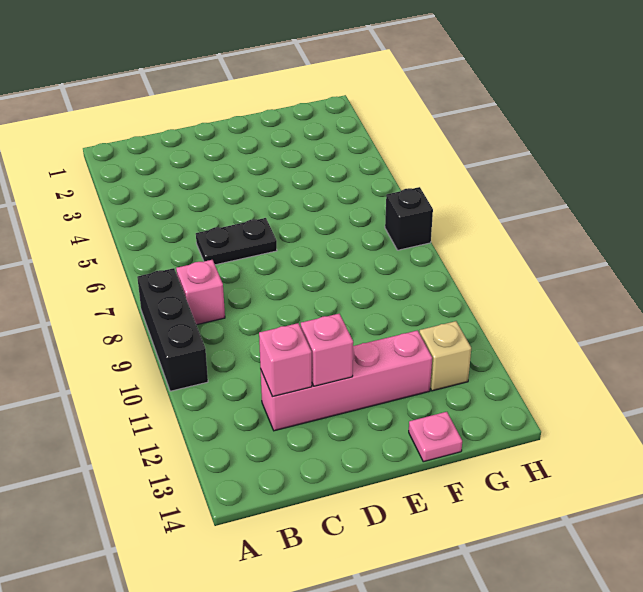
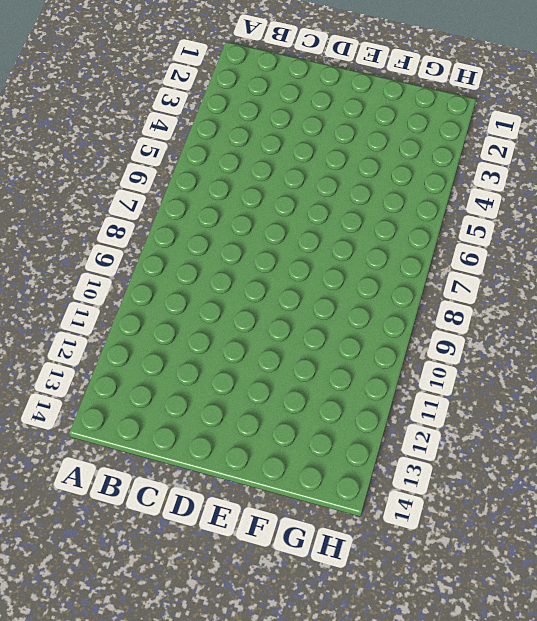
none -> black brick A8:A10 level 1
none -> pink brick B8 level 1

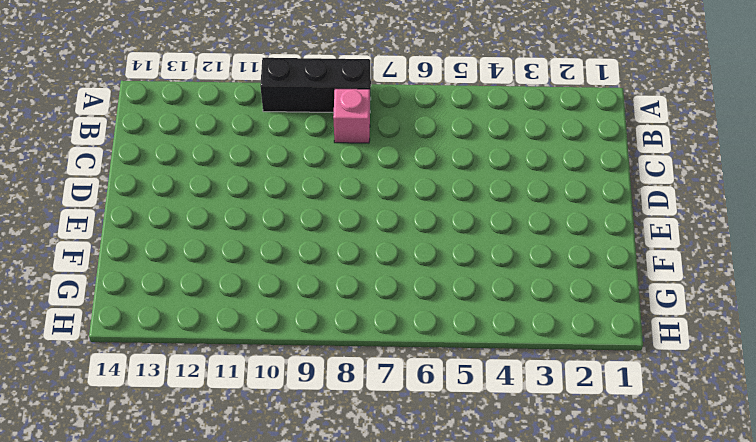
none -> black plate C6:D6 level 1
none -> pink brick C12:F12 level 1

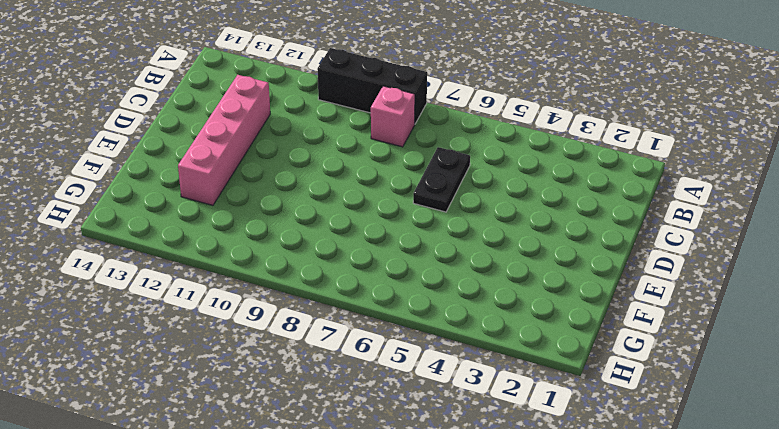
none -> pink plate F14 level 1
none -> tan brick G12 level 1

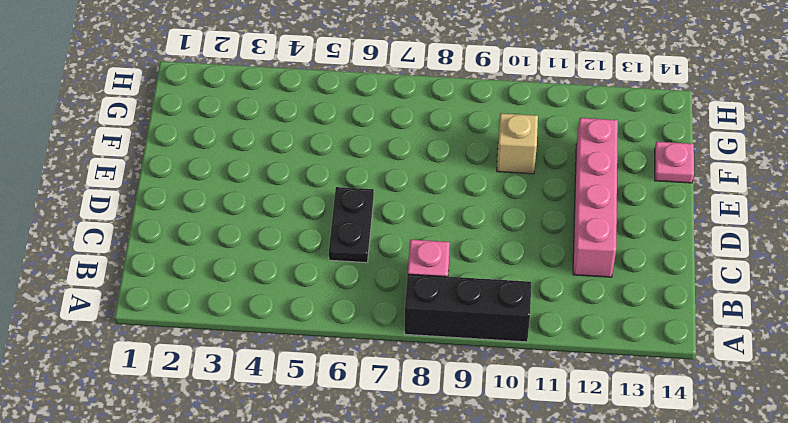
tan brick F10 level 1 -> tan brick G12 level 1
none -> black brick H7 level 1
none -> pink brick C12 level 2

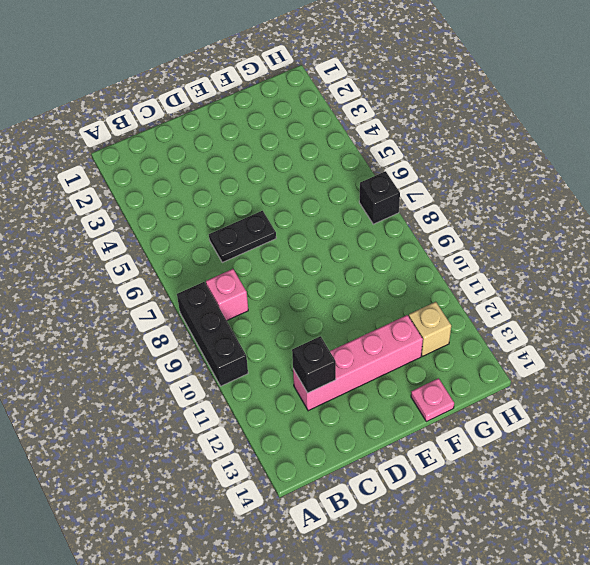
black brick C12 level 2 -> pink brick C12 level 2
none -> pink brick D12 level 2

